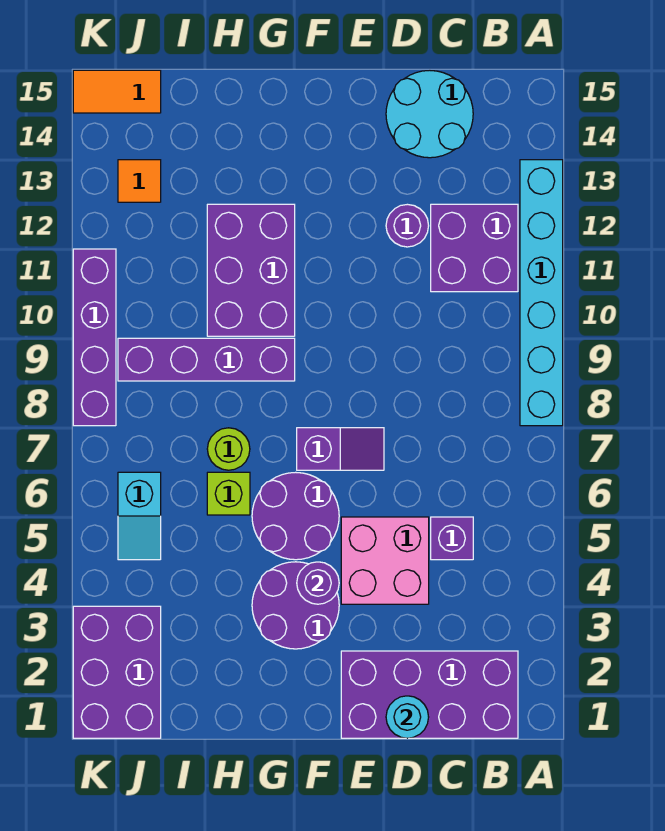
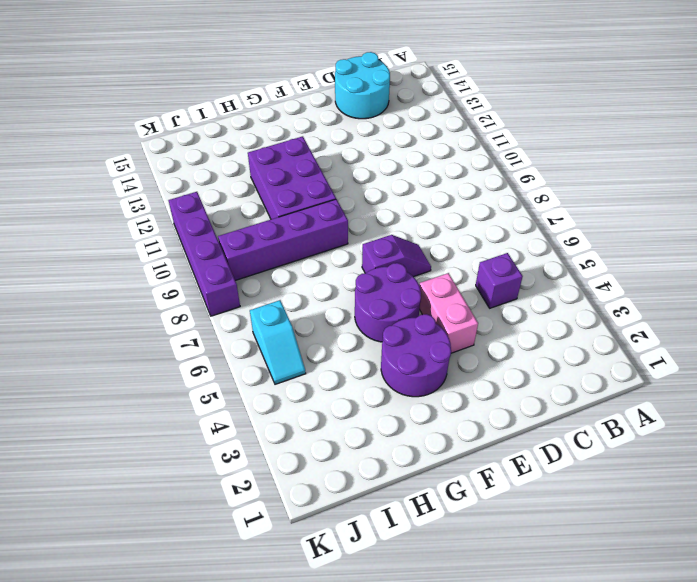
pink brick E4:E5 level 1 -> pink brick D4:E5 level 1
none -> cyan brick A8:A13 level 1
none -> purple brick B1:E2 level 1
none -> purple brick B11:C12 level 1

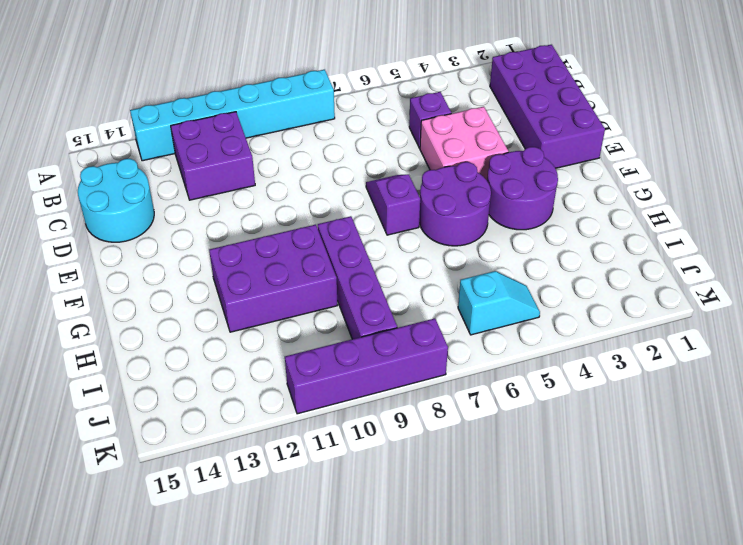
none -> purple round brick D12 level 1
none -> lime brick H6 level 1
none -> lime round brick H7 level 1

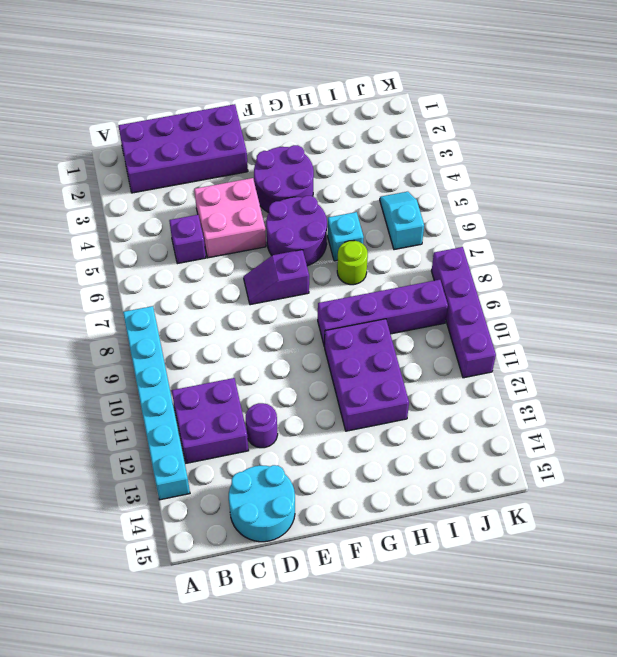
cyan brick H6 level 1 -> lime brick H6 level 1
none -> purple brick J1:K3 level 1
none -> orange tile J13 level 1
none -> orange tile J15:K15 level 1

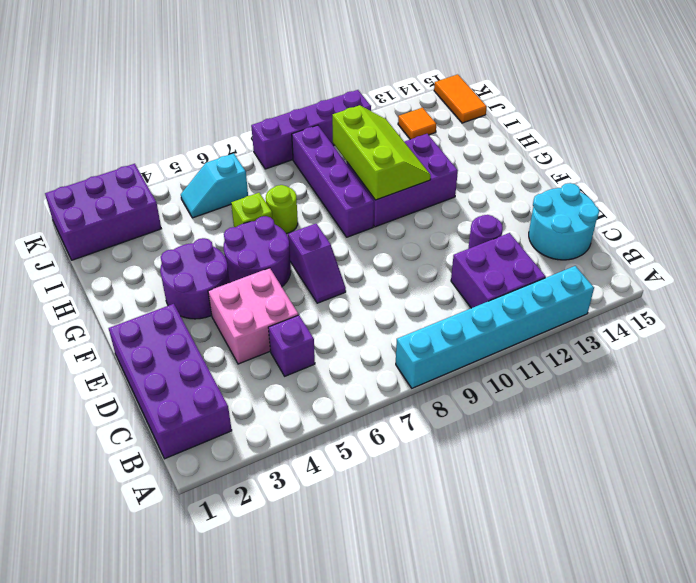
lime slope G10:I11 level 2 top 10 -> none
none -> cyan round brick D1 level 2
none -> purple round brick F4 level 2

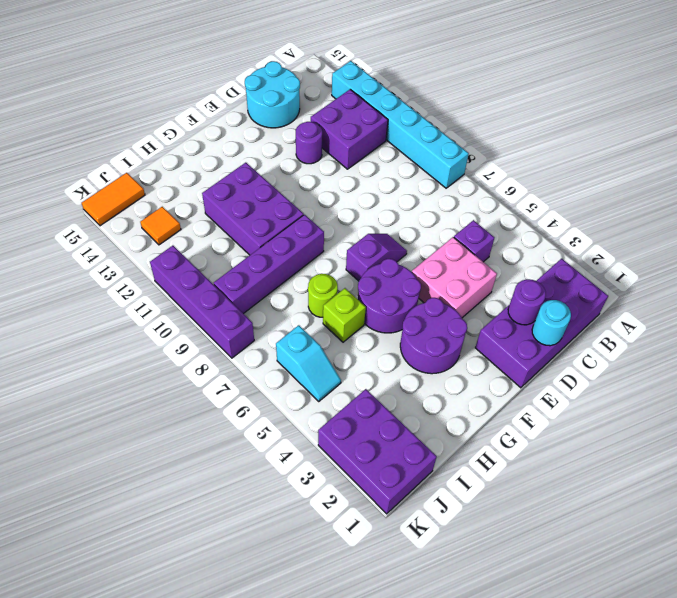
purple round brick D2 level 2 -> purple round brick F4 level 2

